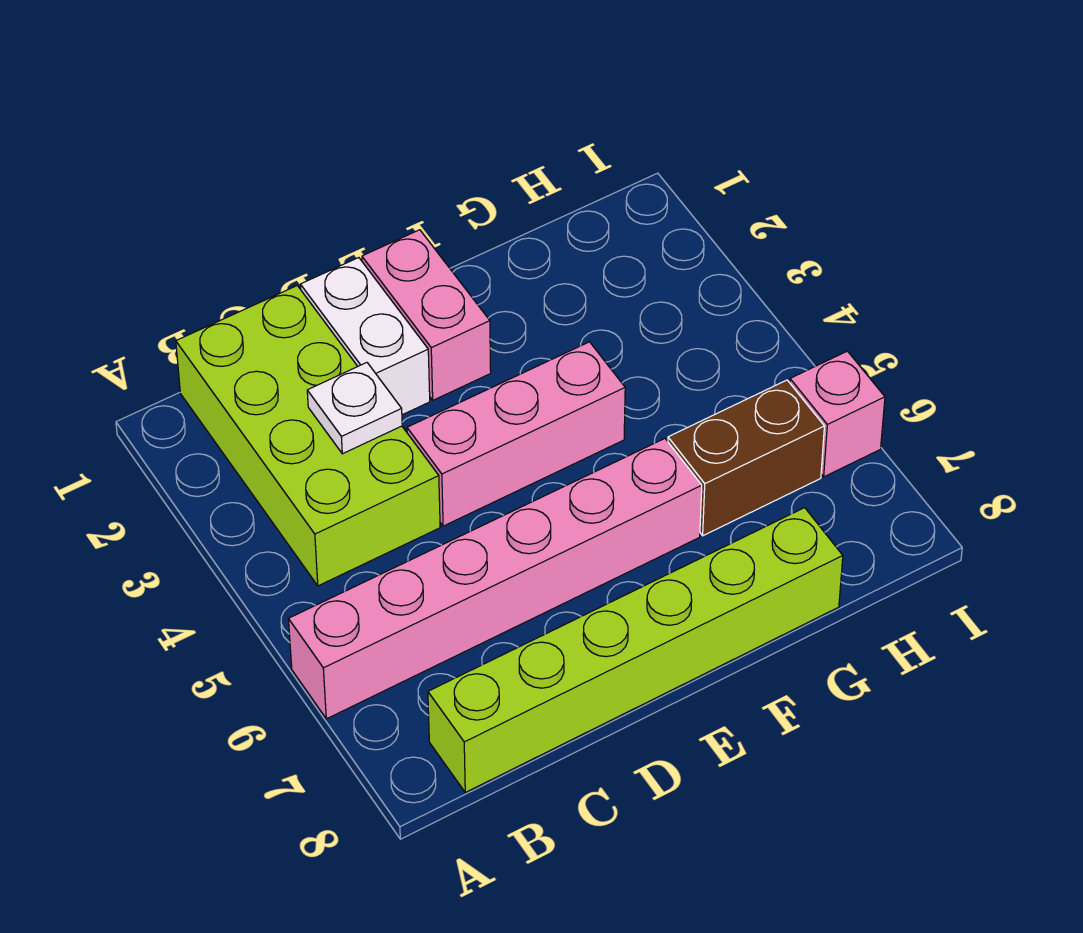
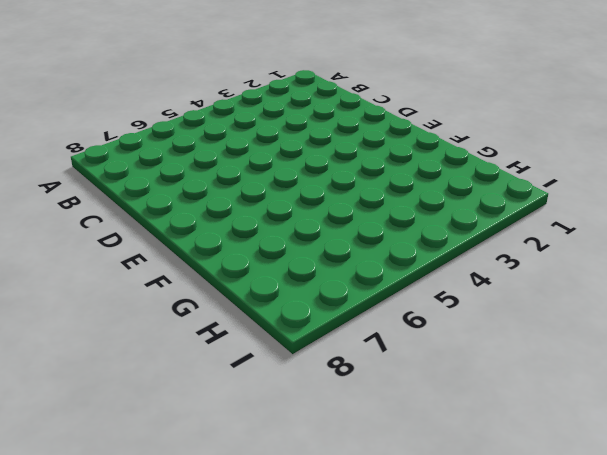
none -> pink brick A6:F6 level 1
none -> lime brick B1:C4 level 1

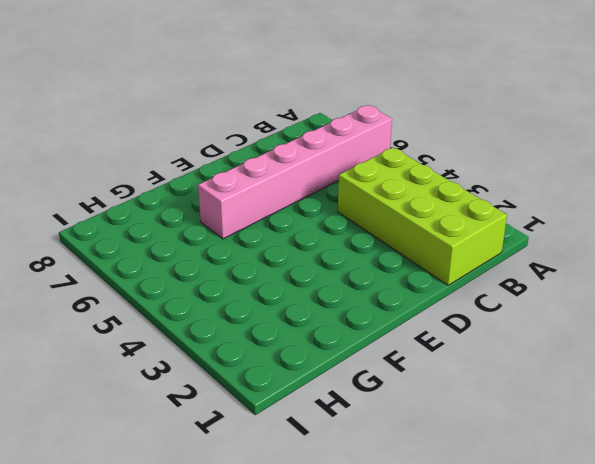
none -> lime brick B8:G8 level 1
none -> white brick D1:D2 level 1

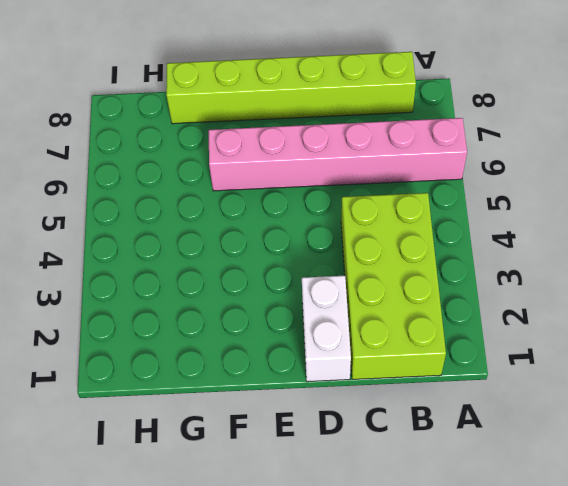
none -> pink brick D4:F4 level 1
none -> pink brick E1:E2 level 1

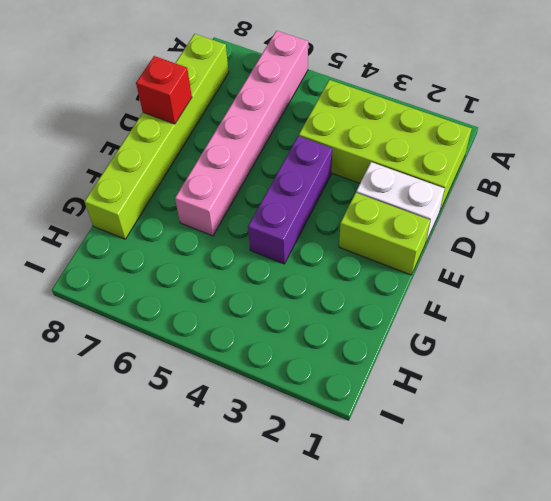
purple brick D4:F4 level 1 -> pink brick D4:F4 level 1
red brick D8 level 2 -> none
lime brick E1:E2 level 1 -> pink brick E1:E2 level 1
none -> brown brick G6:H6 level 1
none -> pink brick I6 level 1

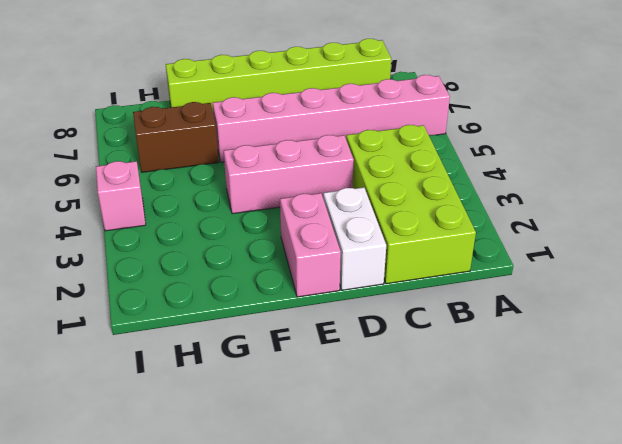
pink brick I4 level 1 -> pink brick I6 level 1
none -> white plate C3 level 2

